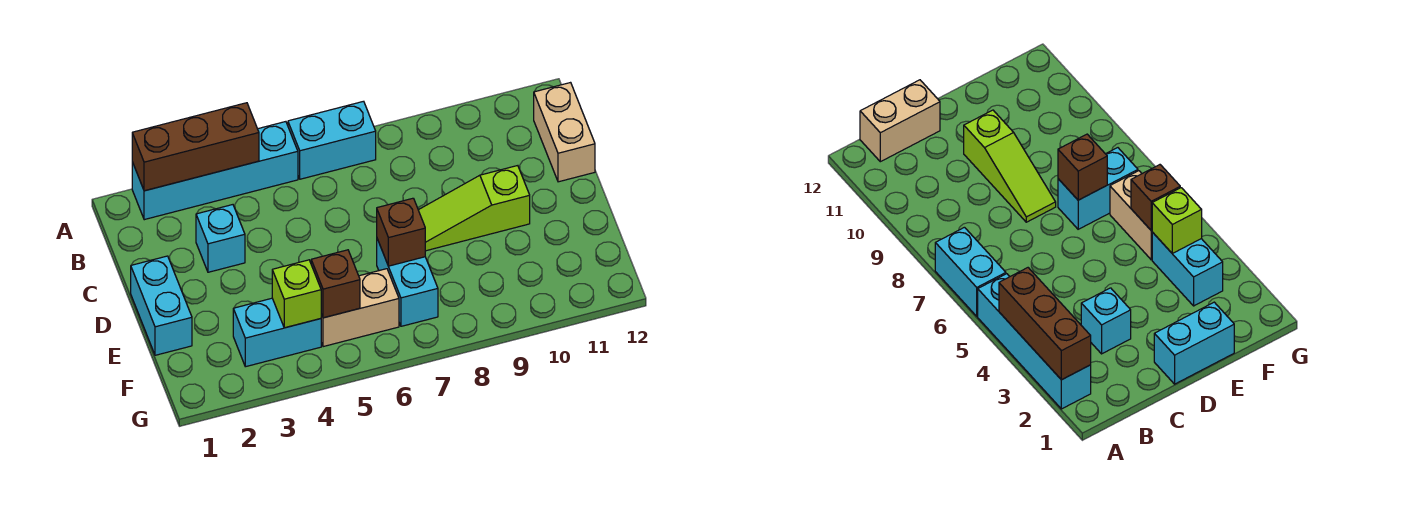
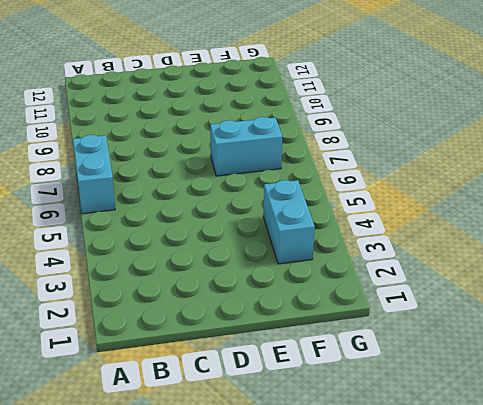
none -> cyan brick A2:A5 level 1
none -> tan brick B12:C12 level 1
none -> cyan brick C3 level 1

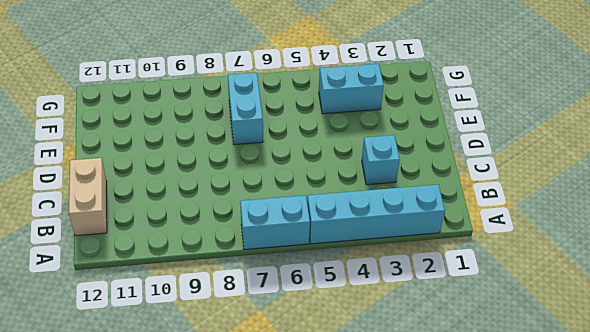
none -> cyan brick D1:E1 level 1
none -> lime slope D8:D10 level 1 top 10
none -> tan brick F5:F6 level 1

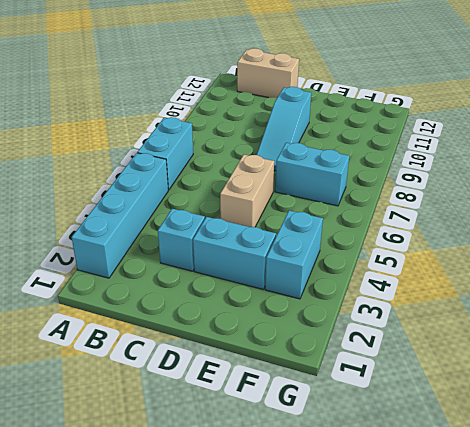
cyan brick D3:E3 level 1 -> cyan brick D1:E1 level 1
tan brick D5:D6 level 1 -> tan brick F5:F6 level 1
cyan slope D8:D10 level 1 top 10 -> lime slope D8:D10 level 1 top 10
none -> brown brick A2:A4 level 2
none -> brown brick E7 level 2
none -> lime brick F4 level 2

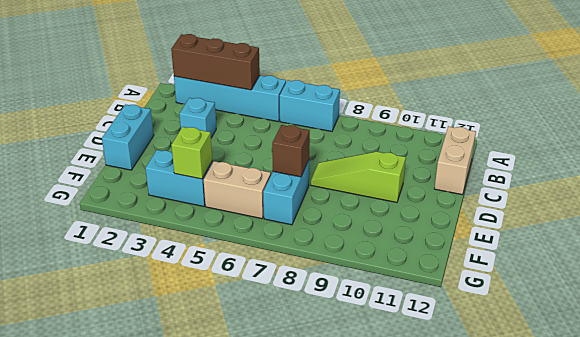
none -> brown brick F5 level 2

